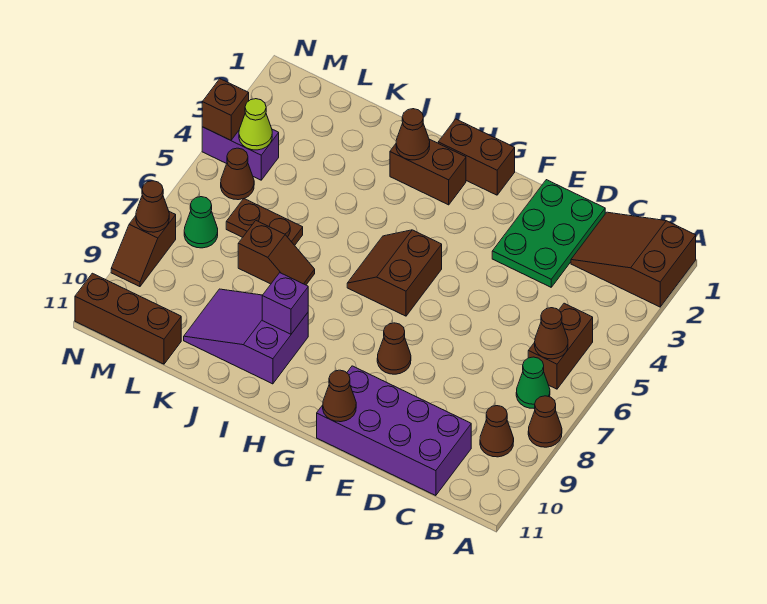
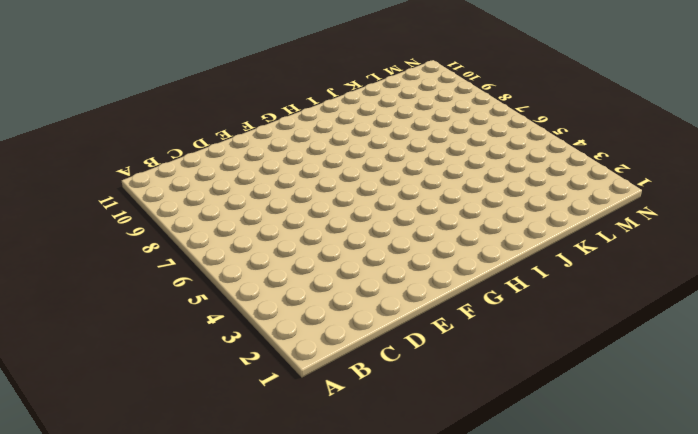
none -> brown slope A1:C2 level 1 top A
none -> brown cone A8 level 1
none -> brown brick B5:B6 level 1

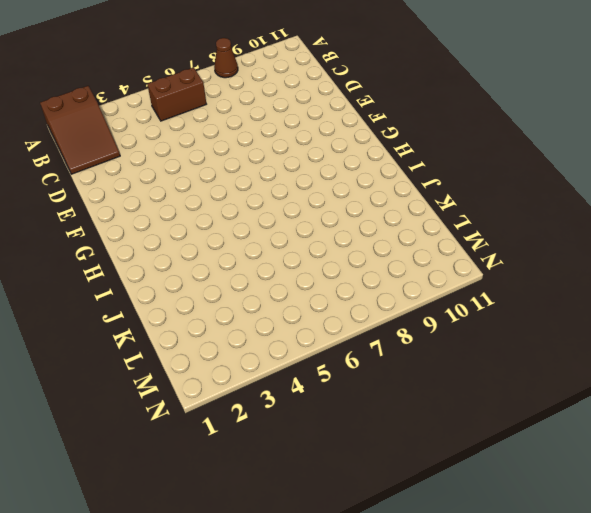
none -> green cone B7 level 1
none -> brown cone B9 level 1
none -> purple brick C10:F11 level 1

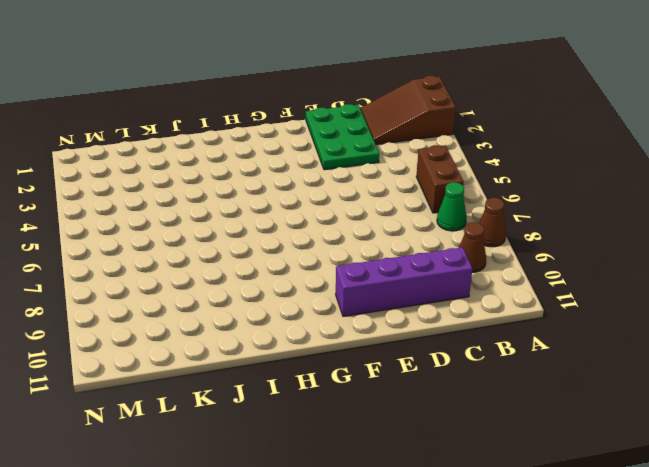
purple brick C10:F10 level 1 -> purple brick C10:F11 level 1
none -> brown cone F8 level 1
none -> brown brick G1:H1 level 1
none -> brown slope G5:H6 level 1 top G

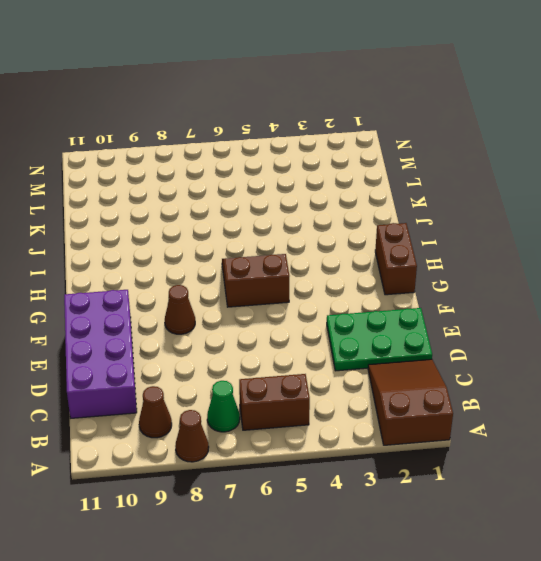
none -> brown brick H2:I2 level 1
none -> purple slope I9:K10 level 1 top I
none -> brown slope J7:K7 level 1 top K

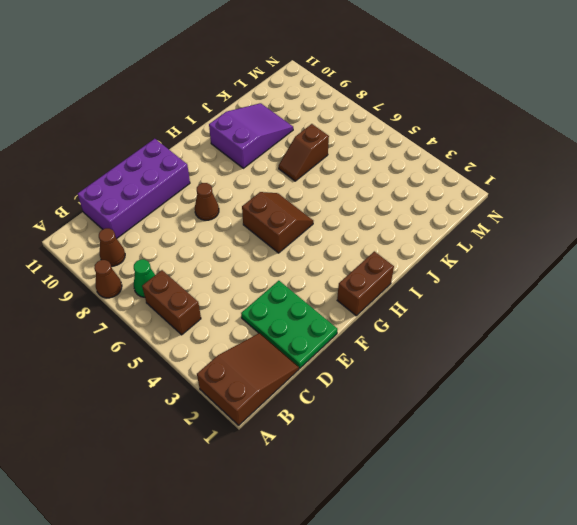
none -> brown brick H2:I2 level 1
none -> brown plate K6:L6 level 1
none -> brown brick L11:N11 level 1

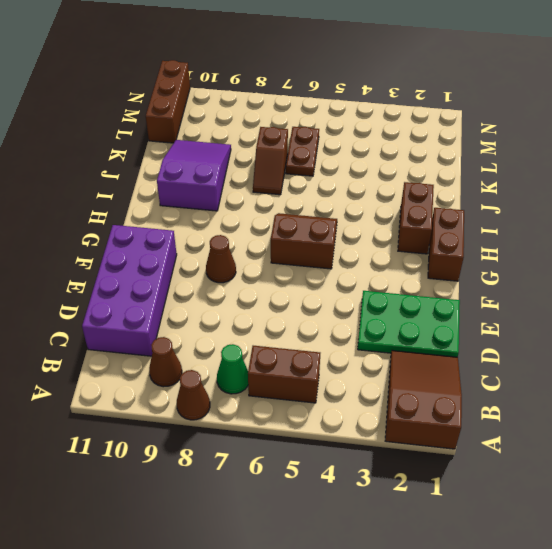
none -> purple brick M4:N4 level 1
none -> brown cone M5 level 1
none -> green cone M7 level 1

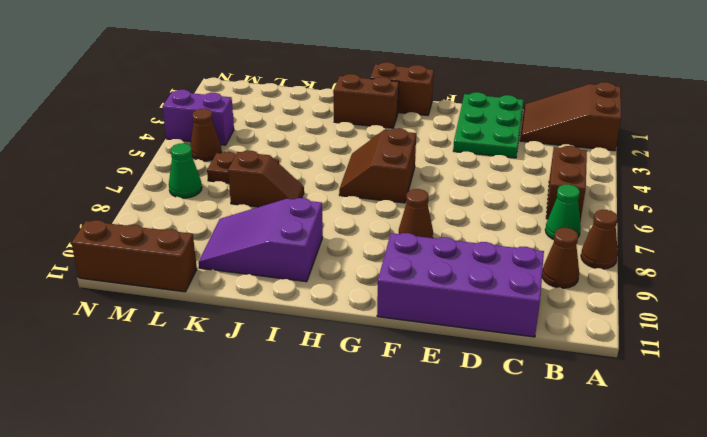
none -> brown slope N8:N9 level 1 top 8
none -> brown cone B6 level 2
none -> brown cone F11 level 2

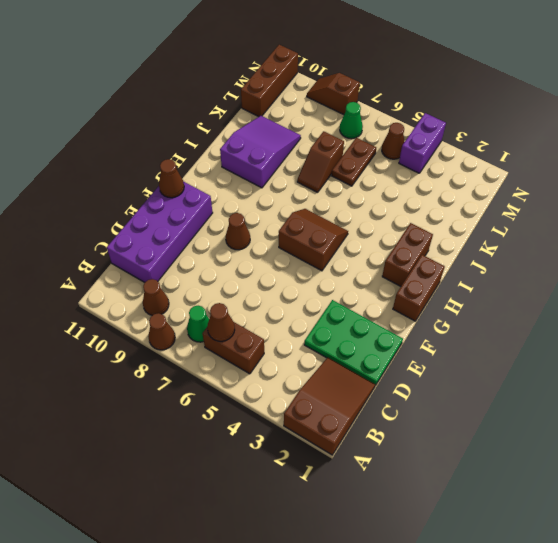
none -> brown cone I2 level 2
none -> purple brick I9 level 2
none -> lime cone M4 level 2

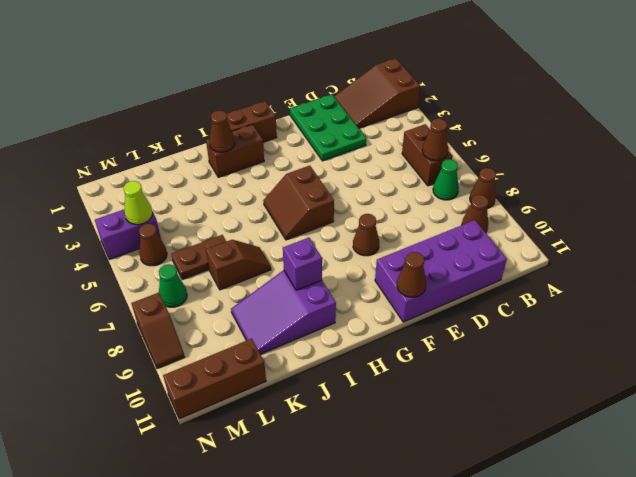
none -> brown brick N4 level 2
none -> brown cone N8 level 2

